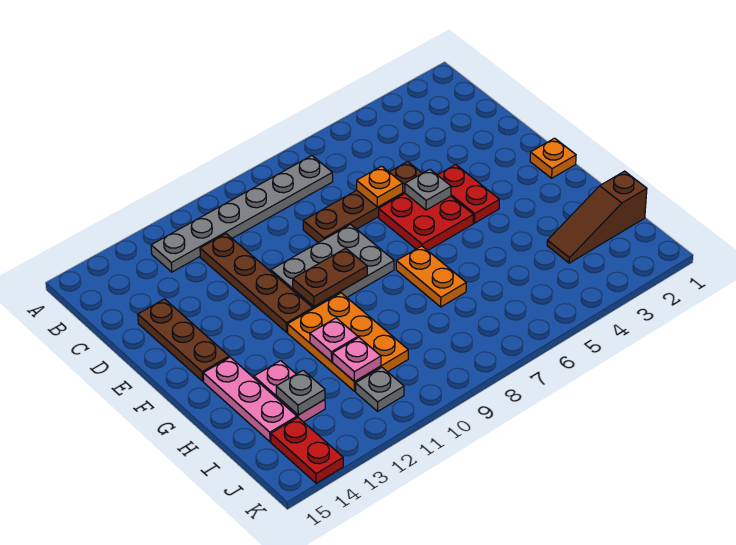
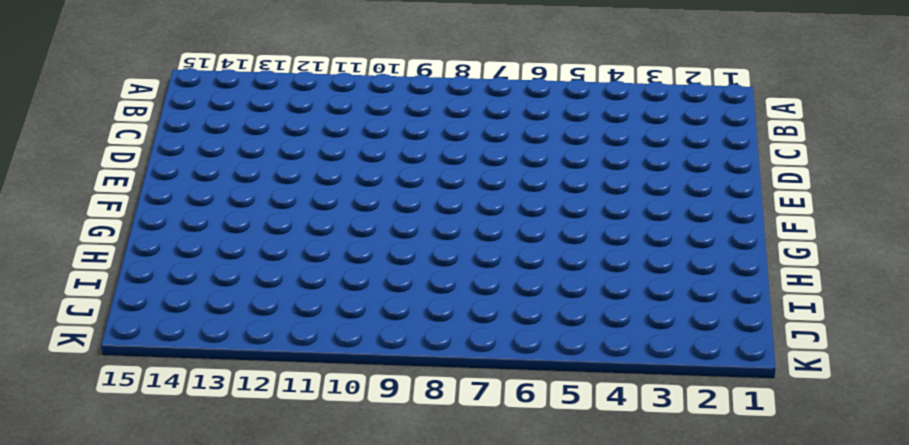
none -> grey plate B7:B12 level 1
none -> brown plate C11:F11 level 1
none -> brown plate D5:D8 level 1

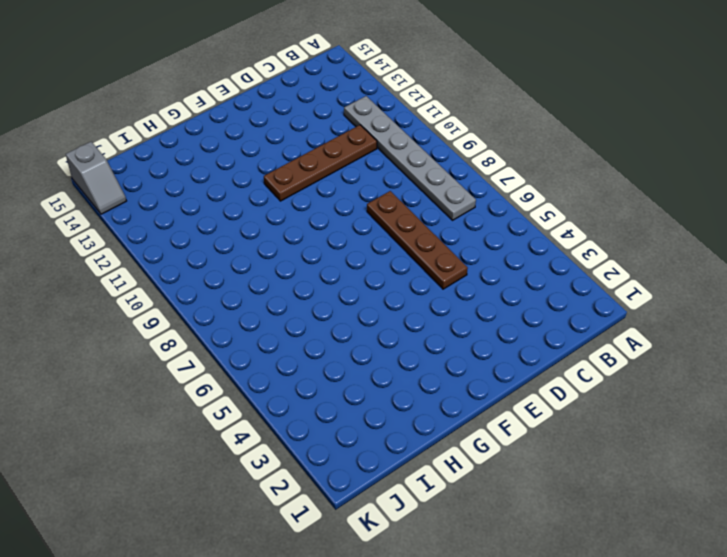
grey slope K14:K15 level 1 top 15 -> red plate J14:K14 level 1
none -> brown plate D14:F14 level 1
none -> red plate E4:F4 level 1
none -> red plate E5:F6 level 1

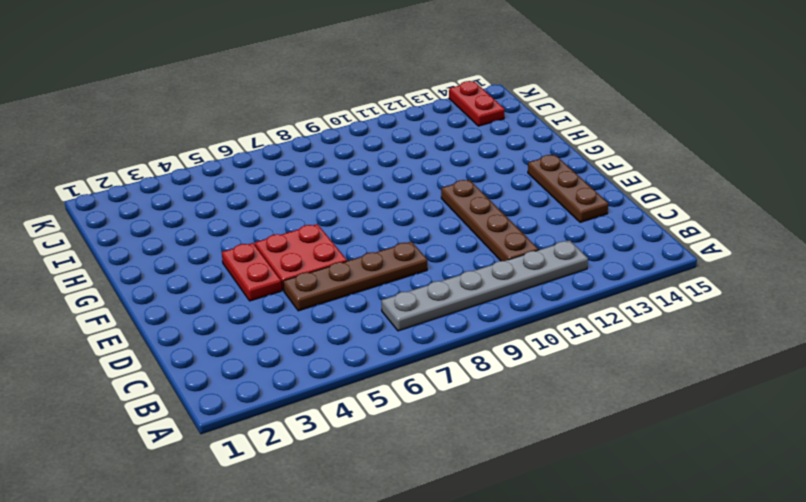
none -> grey plate E8:F10 level 1
none -> orange plate F1 level 1
none -> orange plate G7:H7 level 1

